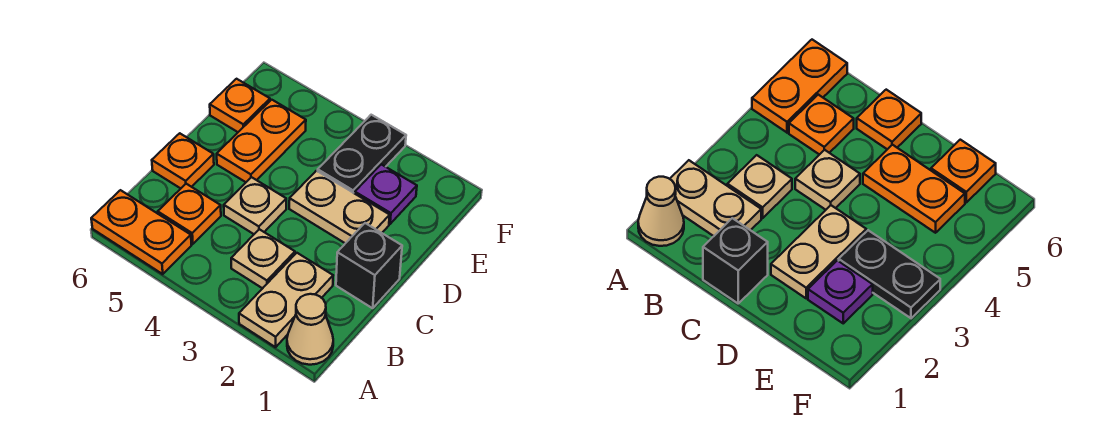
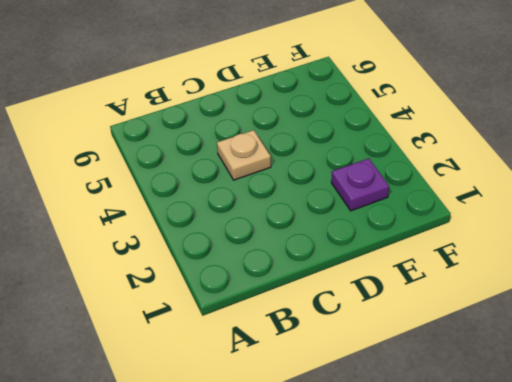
none -> tan cone A1 level 1
none -> tan plate A2:B2 level 1
none -> orange plate A5:A6 level 1

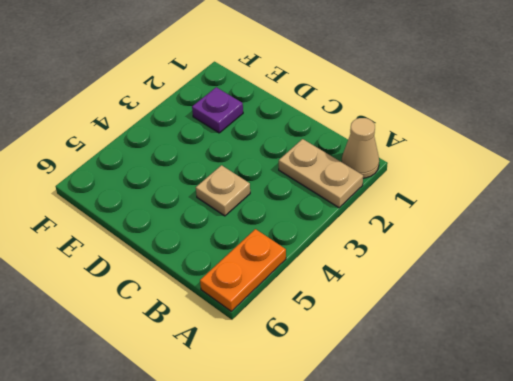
none -> tan plate B3 level 1
none -> orange plate B5 level 1
none -> black brick C1 level 1

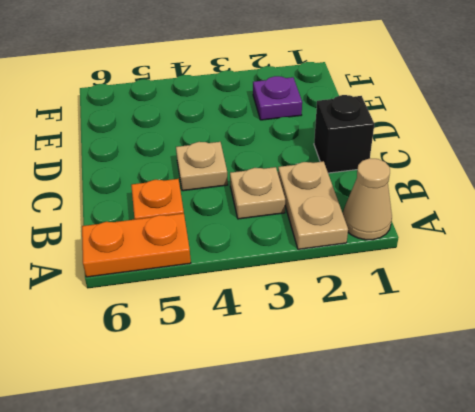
none -> orange plate C6 level 1
none -> tan plate D2:D3 level 1
none -> orange plate D5:E5 level 1

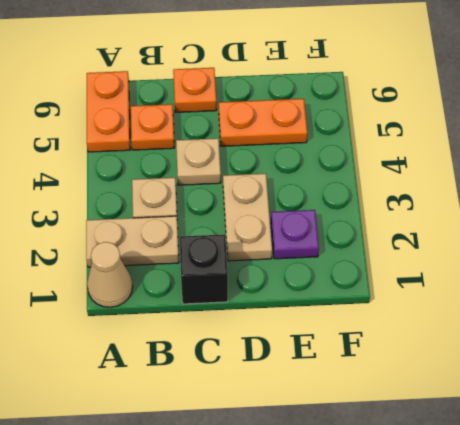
none -> black plate E3:F3 level 1
none -> orange plate E6 level 1

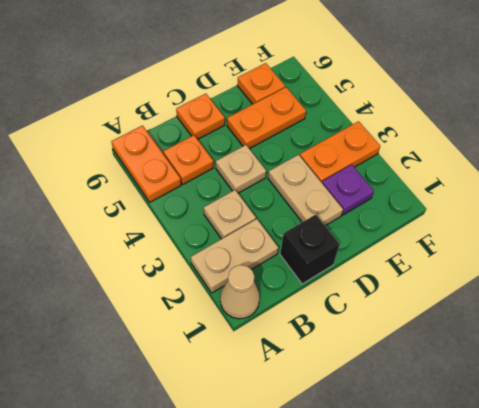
orange plate E3:F3 level 1 -> black plate E3:F3 level 1

